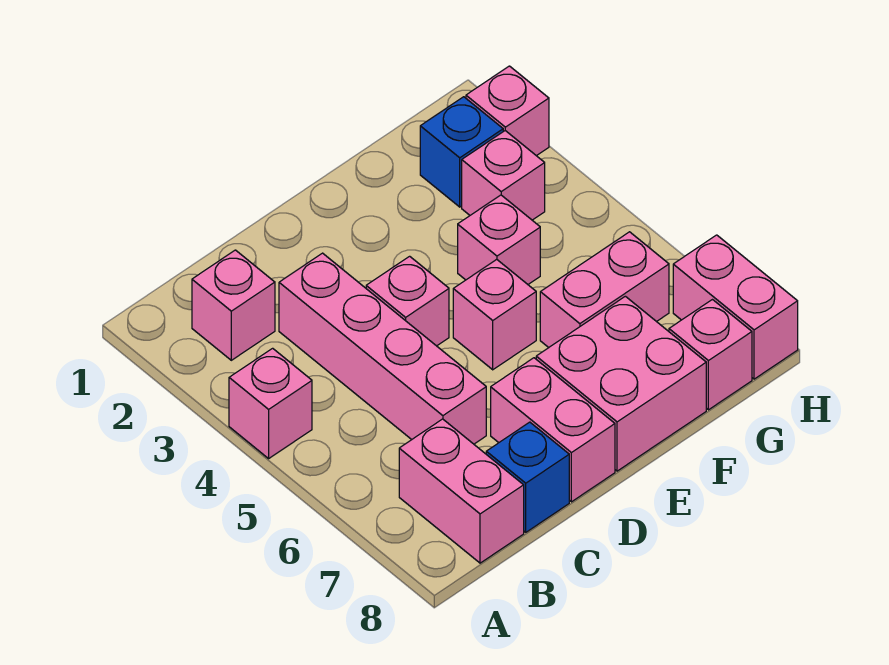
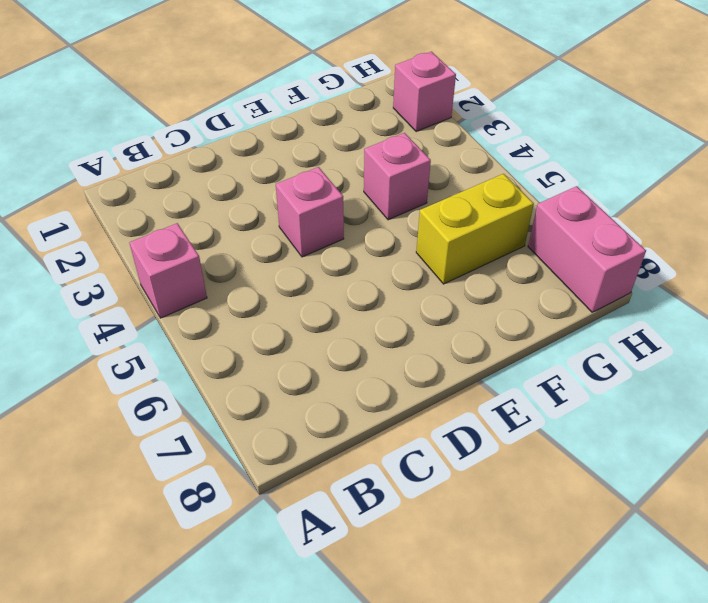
yellow brick F6:G6 level 1 -> pink brick F6:G6 level 1
none -> pink brick B2 level 1
none -> pink brick B7:B8 level 1
none -> pink brick C3:C6 level 1

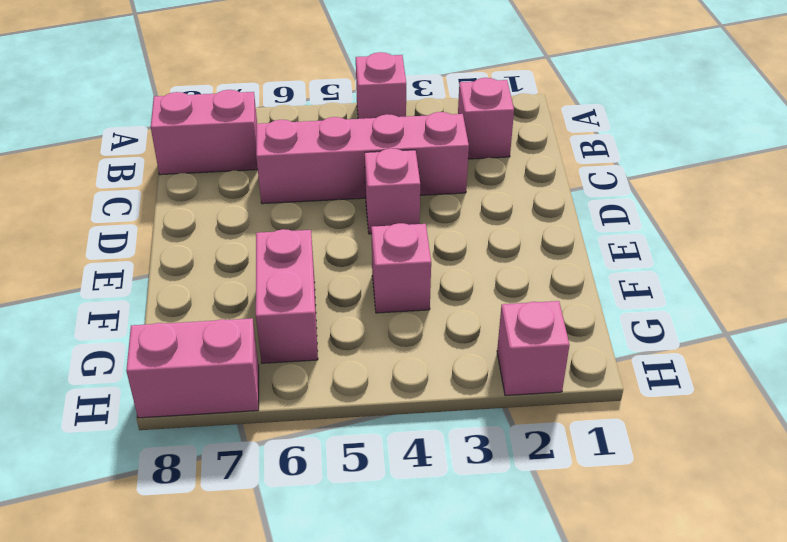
none -> blue brick C8 level 1
none -> pink brick D7:D8 level 1
none -> pink brick E5 level 1

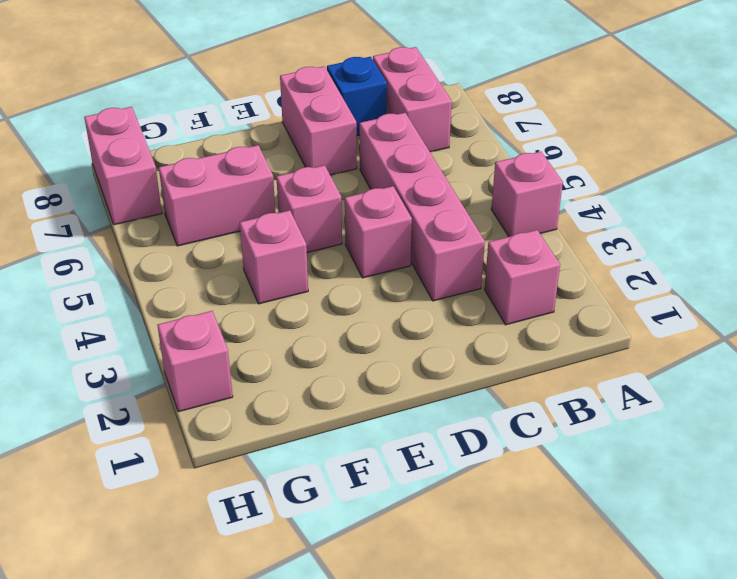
none -> pink brick E7:F8 level 1
none -> blue brick G2 level 1
none -> pink brick G3 level 1

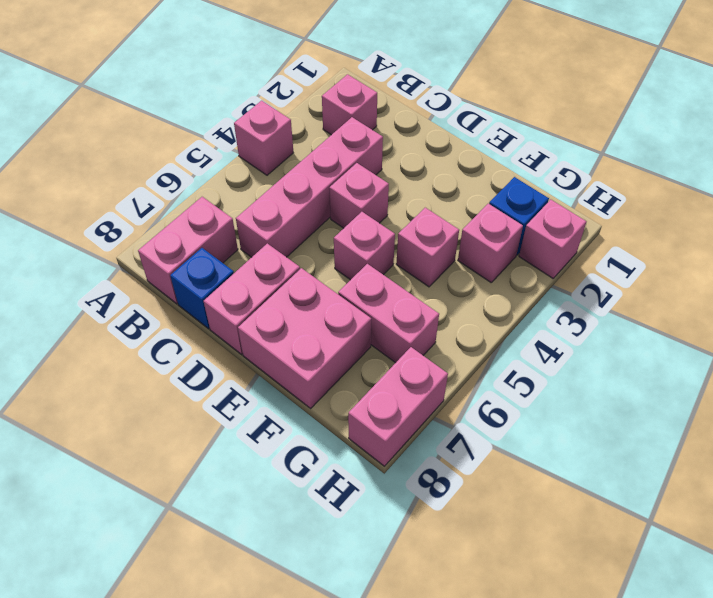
none -> pink brick G8 level 1

